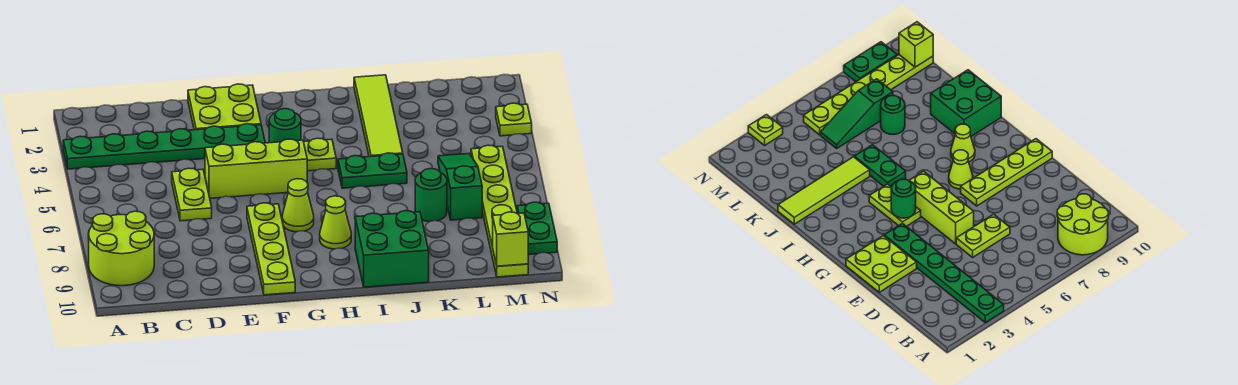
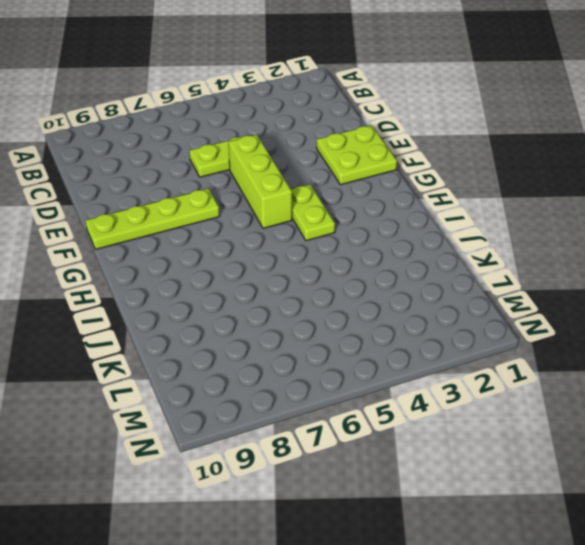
none -> green plate A3:F3 level 1
none -> lime round brick A8:B9 level 1
none -> lime cone G7 level 1

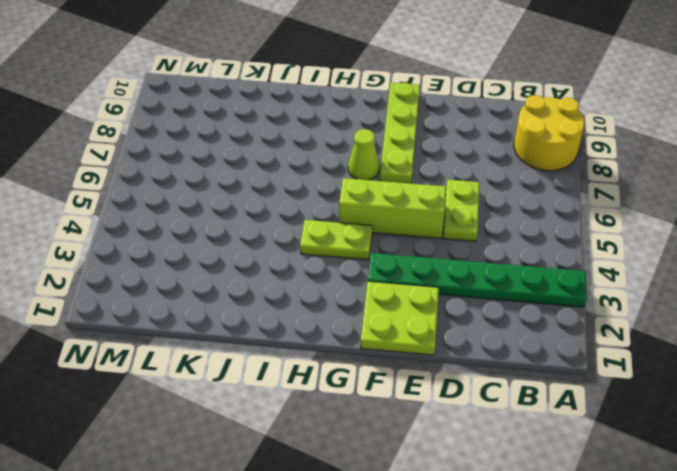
yellow round brick A8:B9 level 1 -> lime round brick A8:B9 level 1
none -> lime cone H8 level 1
none -> green plate I5:J5 level 1
none -> green brick I9:J10 level 1

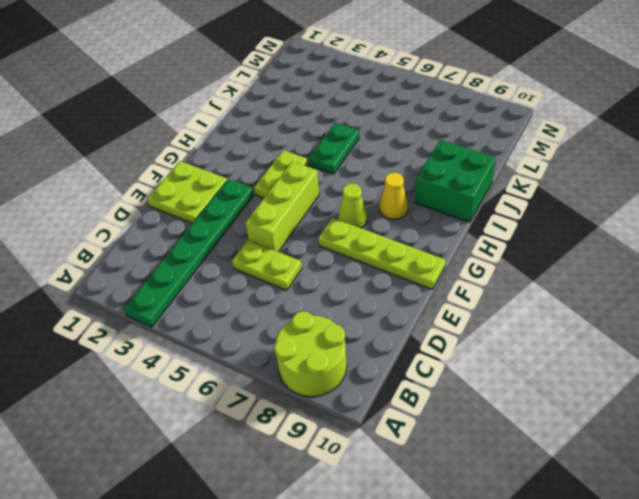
yellow cone H8 level 1 -> lime cone H8 level 1
none -> lime tile J1:J4 level 1
none -> green round brick K7 level 1
none -> green slope L5:L7 level 1 top 7

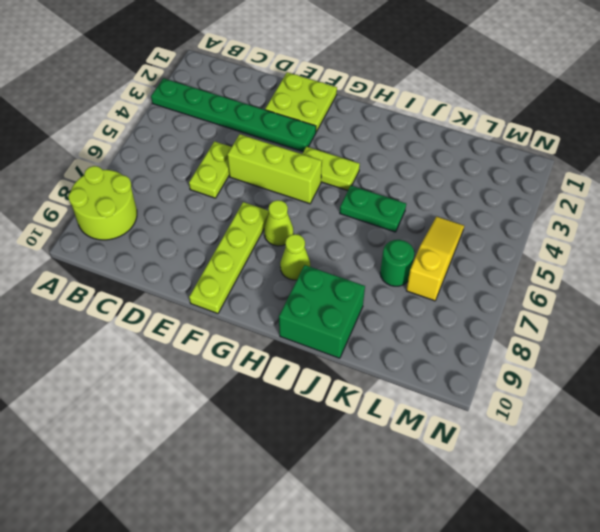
yellow slope L5:L7 level 1 top 7 -> green slope L5:L7 level 1 top 7
none -> lime tile J1:J4 level 1
none -> lime plate M5:M10 level 1
none -> lime plate N3 level 1

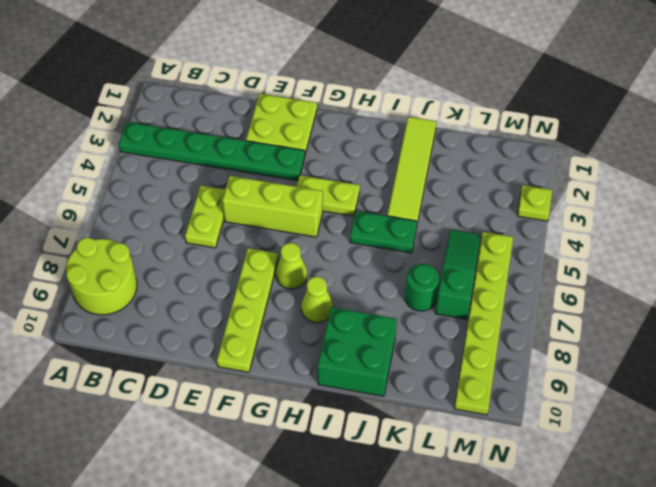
none -> green plate N8:N9 level 1
none -> green round brick G4 level 2
none -> lime brick M10 level 2

